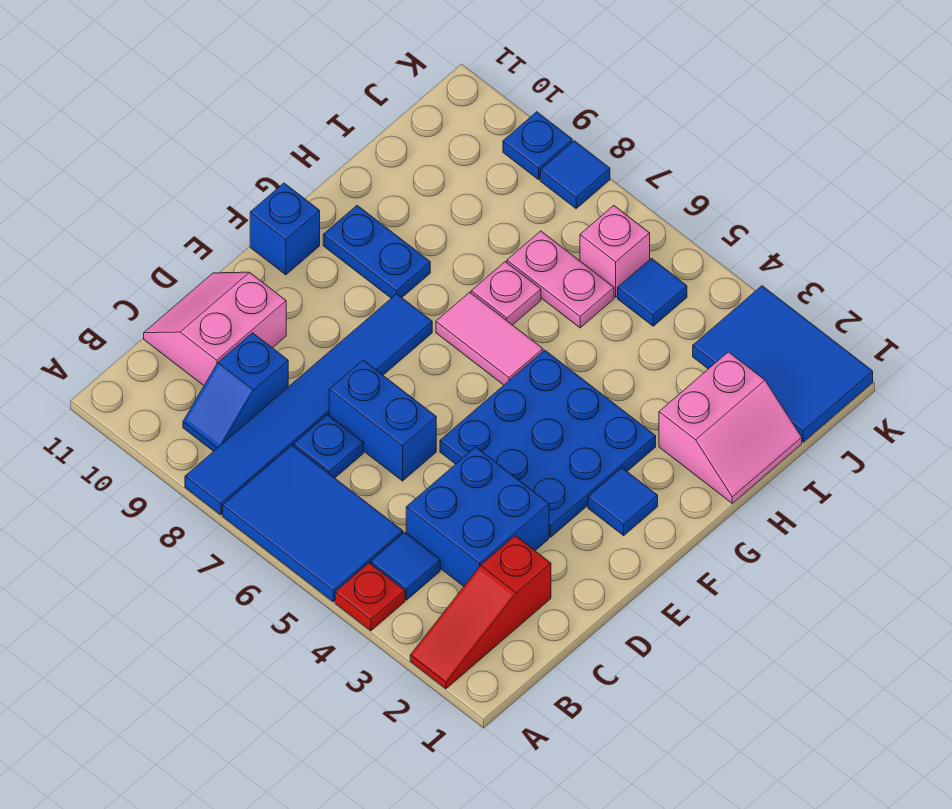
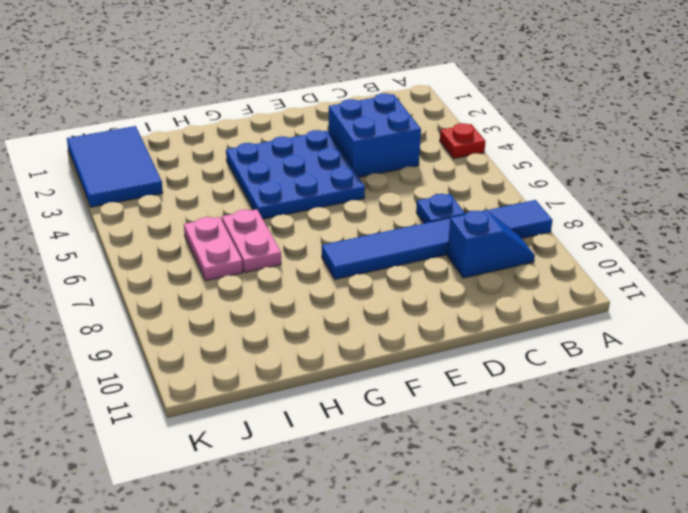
pink plate H6:H7 level 1 -> pink plate H7 level 1
none -> red slope A2:C2 level 1 top C
none -> blue tile A5:B7 level 1
none -> blue tile B4 level 1

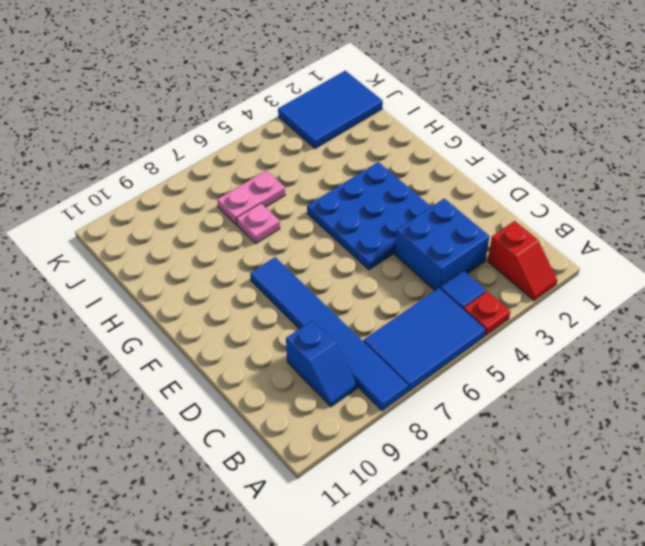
red slope A2:B2 level 1 top B -> red slope A2:C2 level 1 top C
none -> blue plate C7 level 1
none -> pink slope C10:D11 level 1 top 10
none -> blue brick D6:D7 level 1

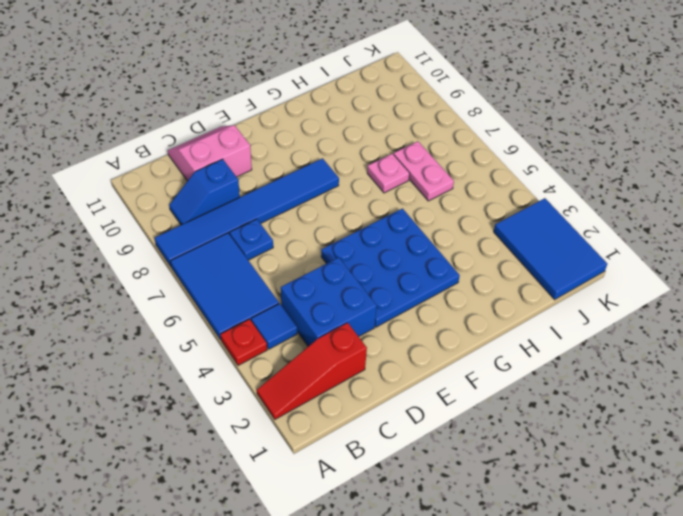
none -> blue brick D6:D7 level 1
none -> blue tile F2 level 1
none -> blue brick F11 level 1

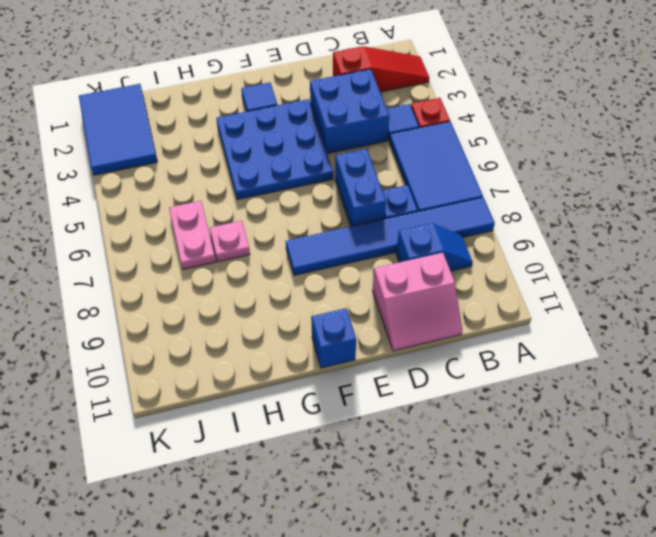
none -> pink tile G6:G7 level 1
none -> blue plate G9:G10 level 1
none -> pink slope H1:I2 level 1 top 2

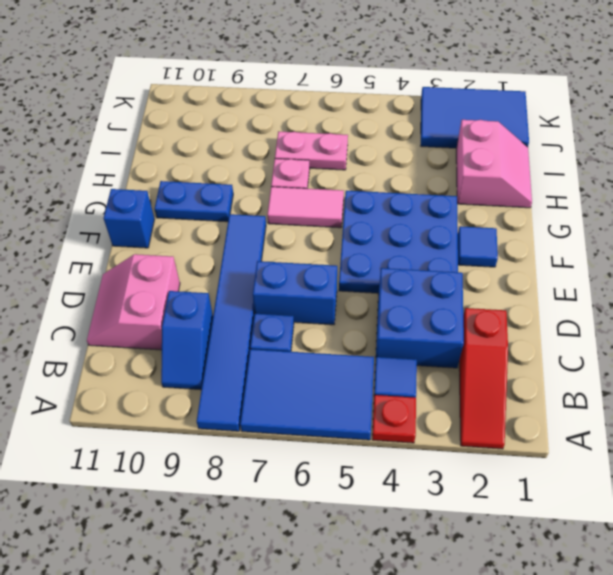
none -> blue tile J5 level 1
none -> pink brick J6 level 1
none -> blue tile K8 level 1

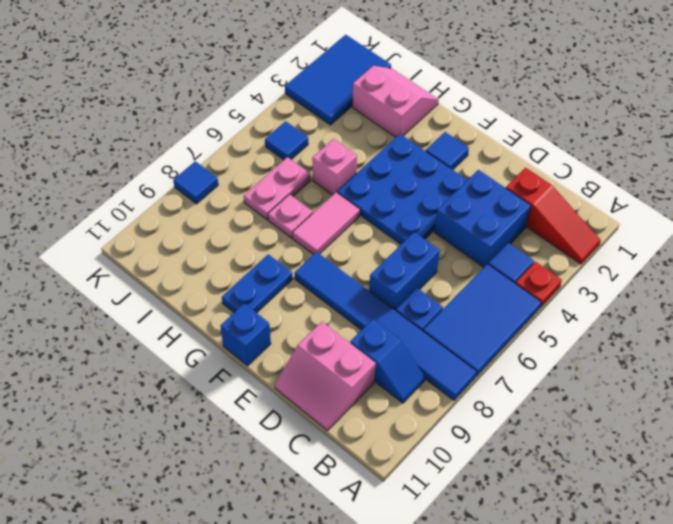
pink brick H5 level 1 -> pink brick J6 level 1
none -> blue plate K9 level 1

